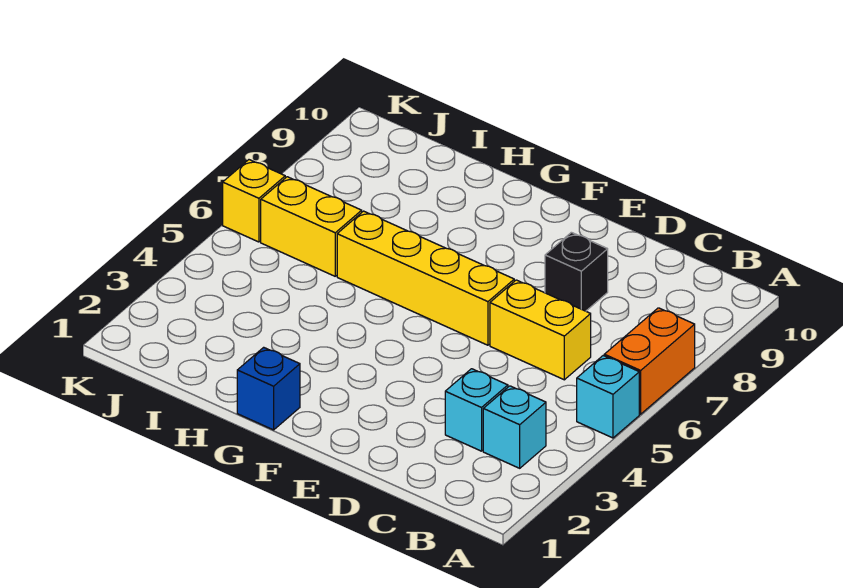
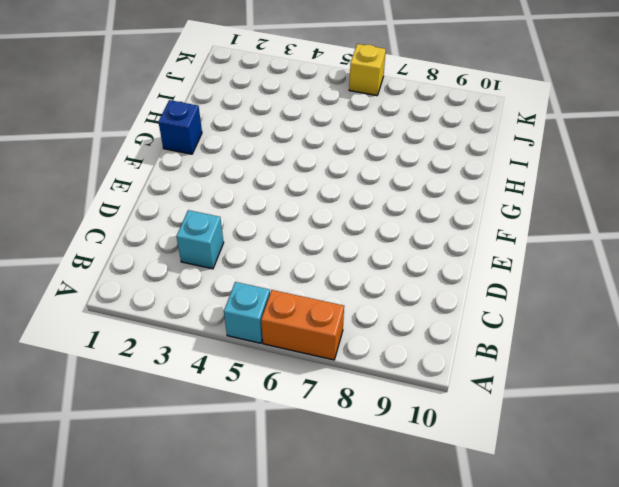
none -> cyan brick B3 level 1
none -> yellow brick C6:D6 level 1

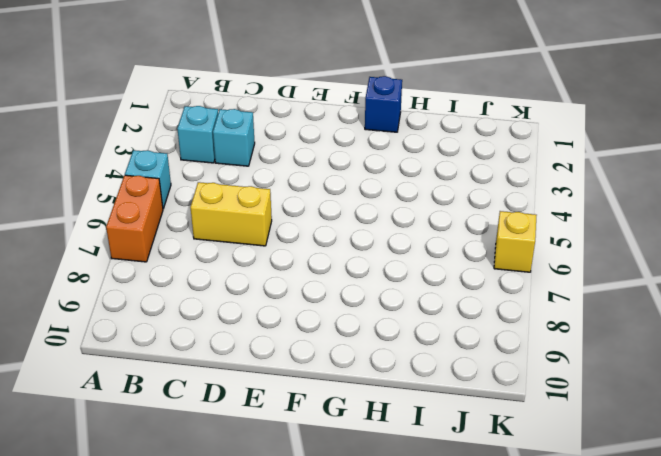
none -> black brick D8 level 1
none -> yellow brick E6:H6 level 1

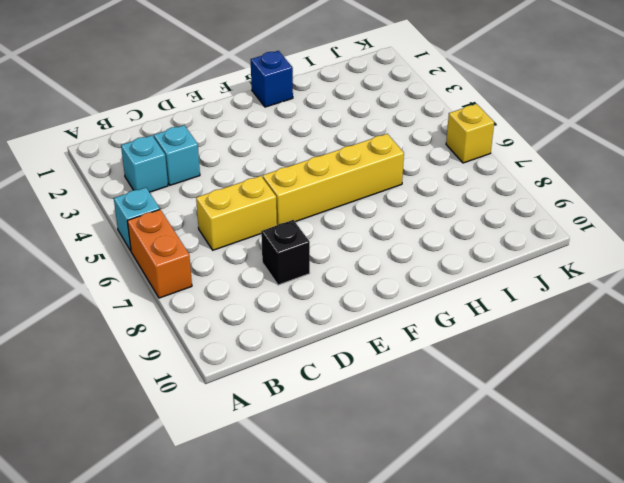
none -> yellow brick I6:J6 level 1

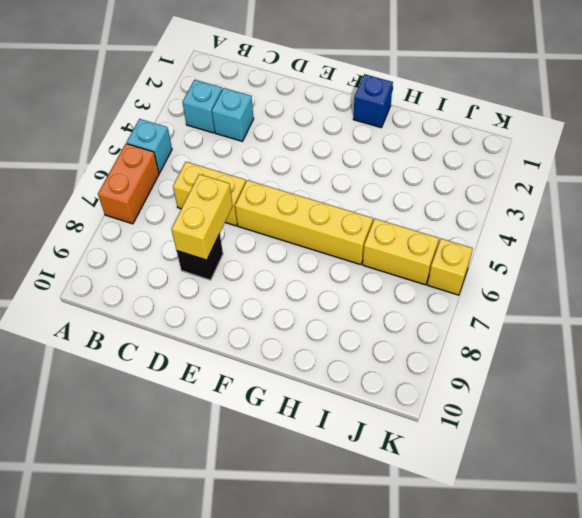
yellow brick D7:D8 level 2 -> none

